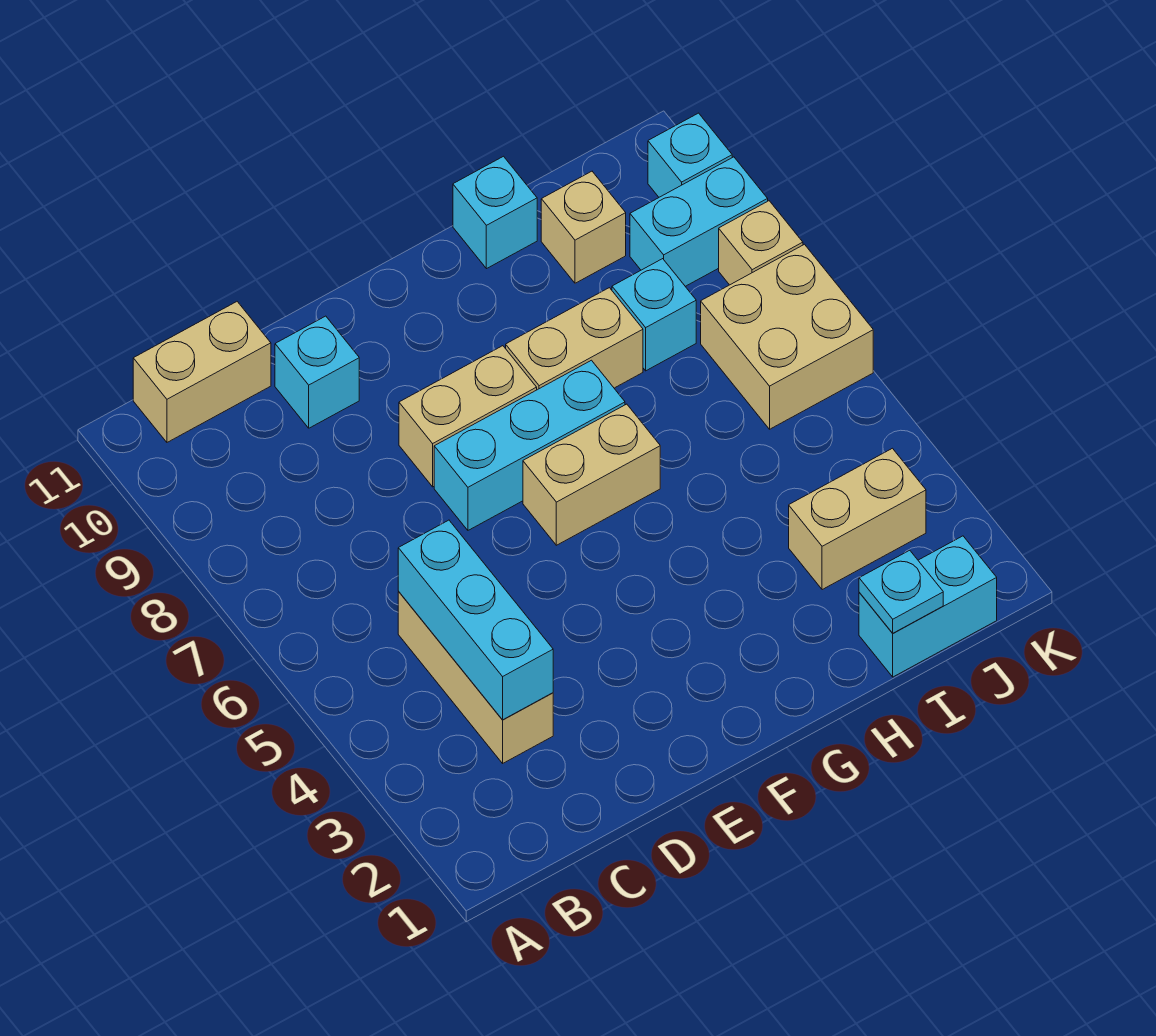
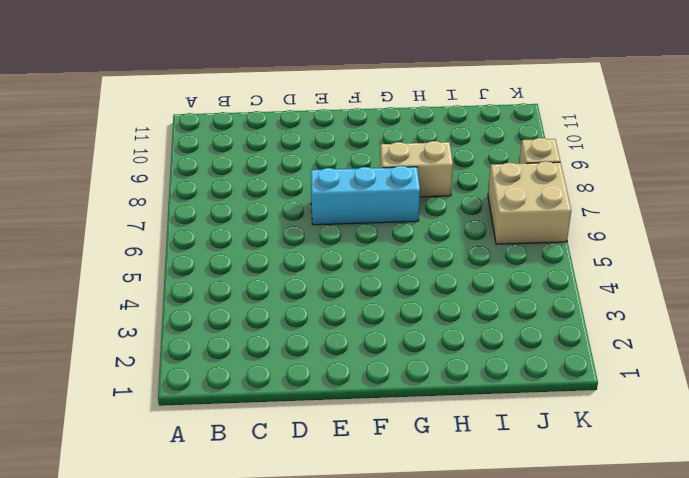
none -> tan brick B11:C11 level 1
none -> tan brick C3:C5 level 1
none -> cyan brick D10 level 1

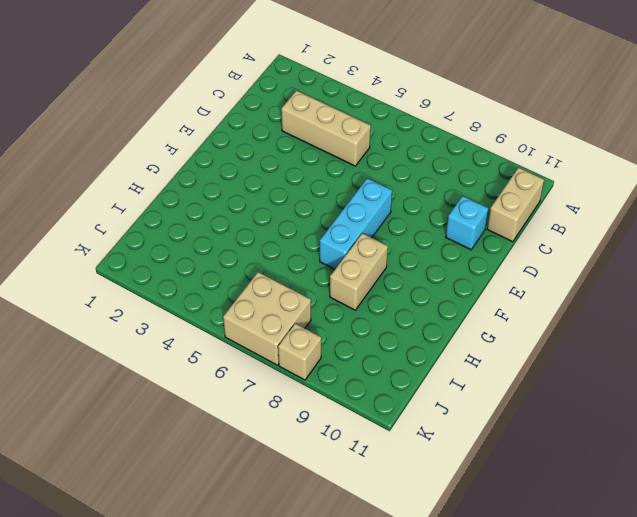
none -> tan brick E8:F8 level 1
none -> tan brick F6:G6 level 1
none -> cyan brick H11 level 1

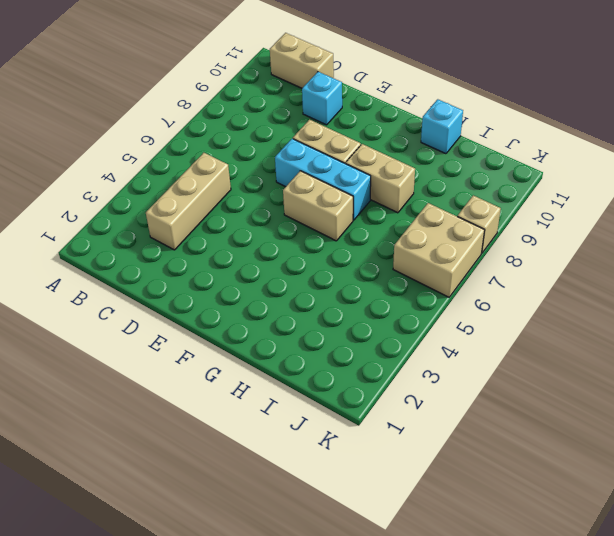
none -> cyan brick I1:J1 level 1
none -> tan brick I3:J3 level 1
none -> cyan brick I8 level 1

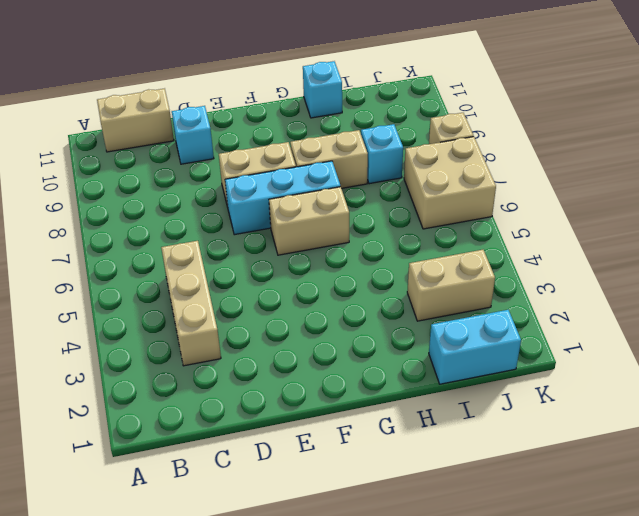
none -> tan brick I10 level 1
none -> cyan brick J9:K9 level 1
none -> cyan brick K10 level 1

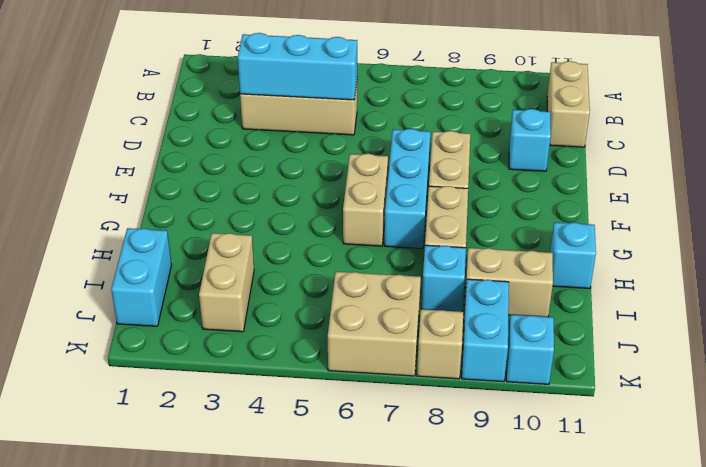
tan brick I9:I10 level 1 -> tan brick I10 level 1
none -> cyan plate I1 level 2

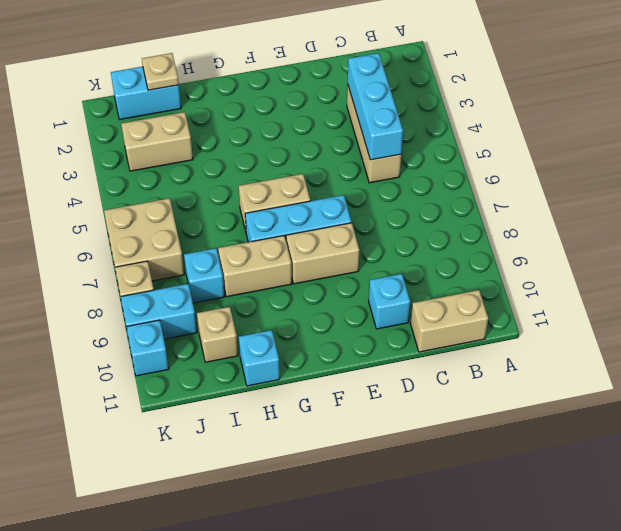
tan plate I1 level 2 -> cyan plate I1 level 2

